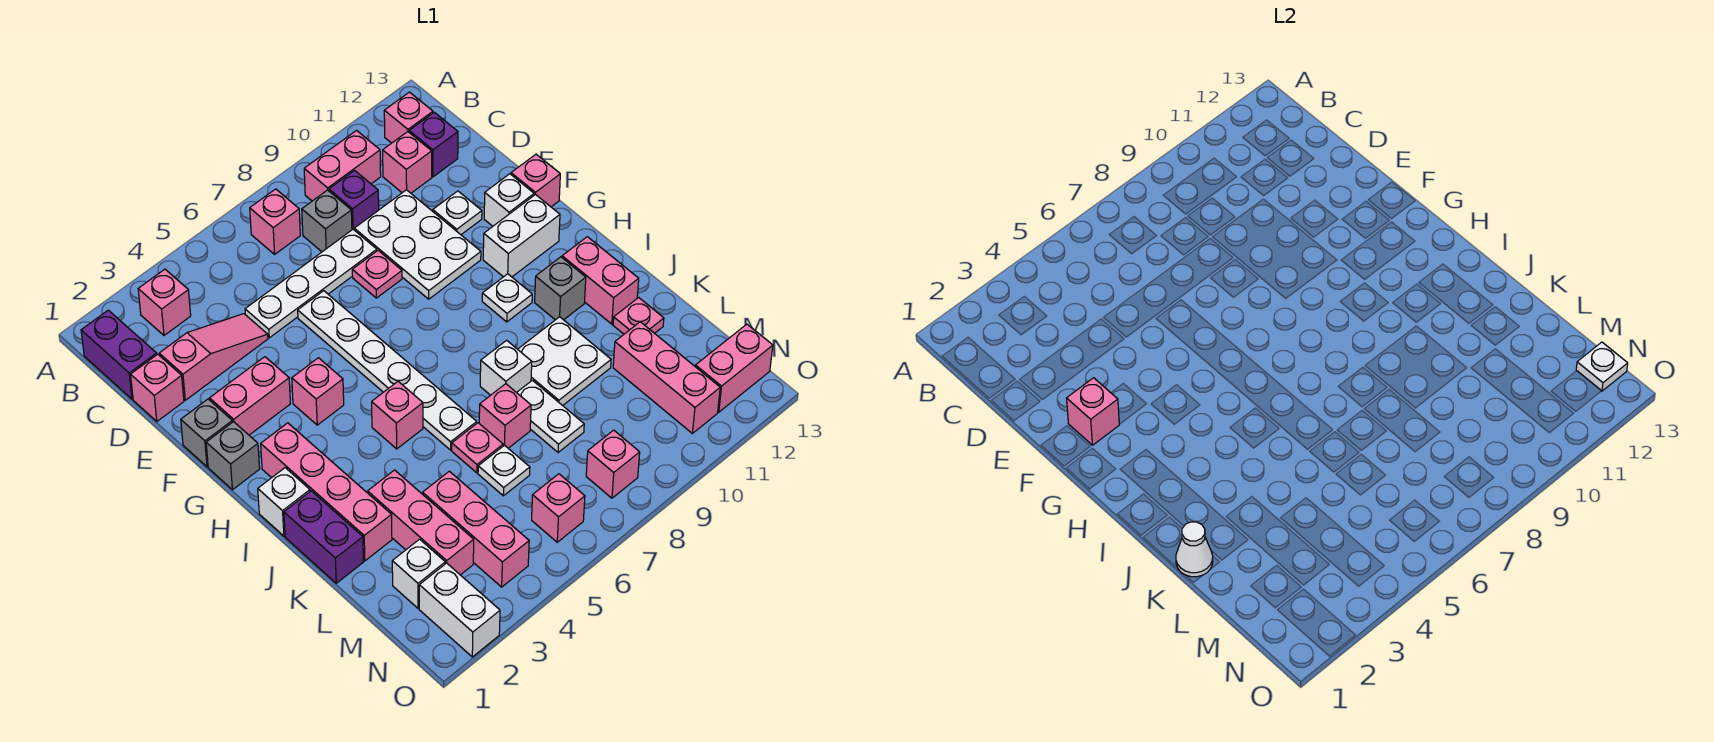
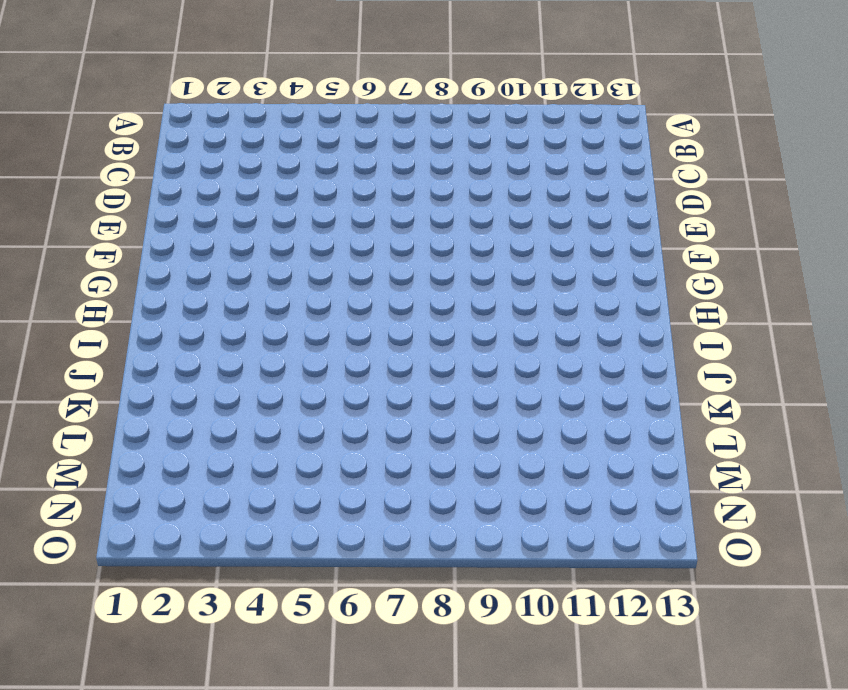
none -> purple brick B1:C1 level 1
none -> pink brick B3 level 1
none -> pink brick B7 level 1
none -> pink brick B9:B10 level 1

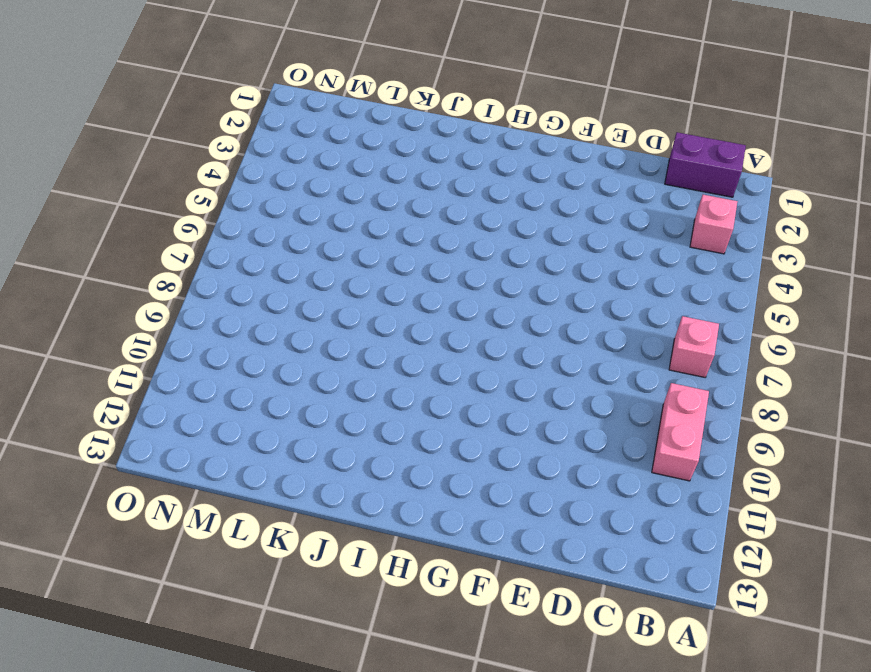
none -> pink brick B12 level 1
none -> grey brick C8 level 1
none -> purple brick C9 level 1
none -> pink brick C11 level 1

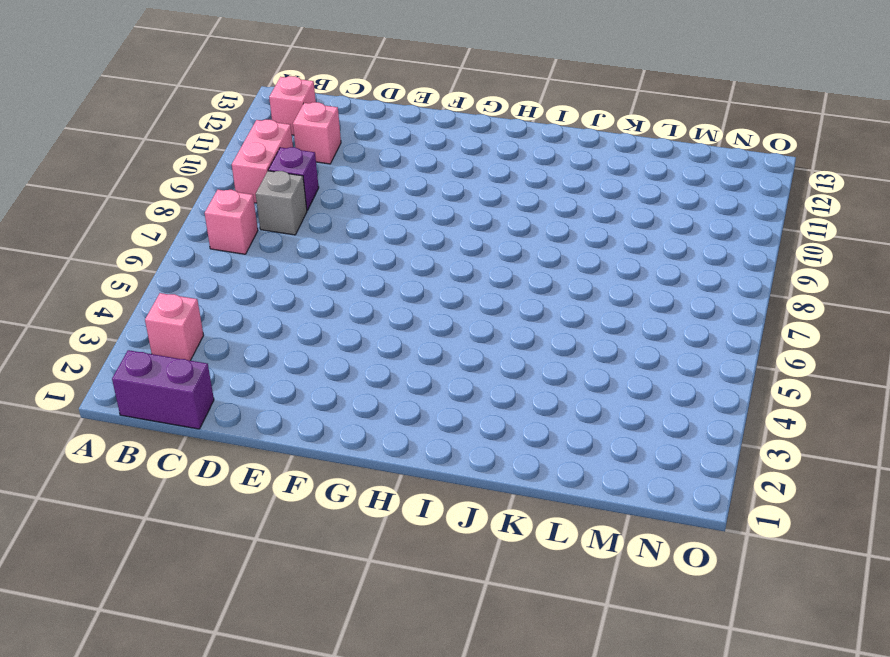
none -> purple brick C12 level 1
none -> pink brick D1 level 1
none -> pink slope D2:D4 level 1 top 2
none -> white plate D5:D8 level 1

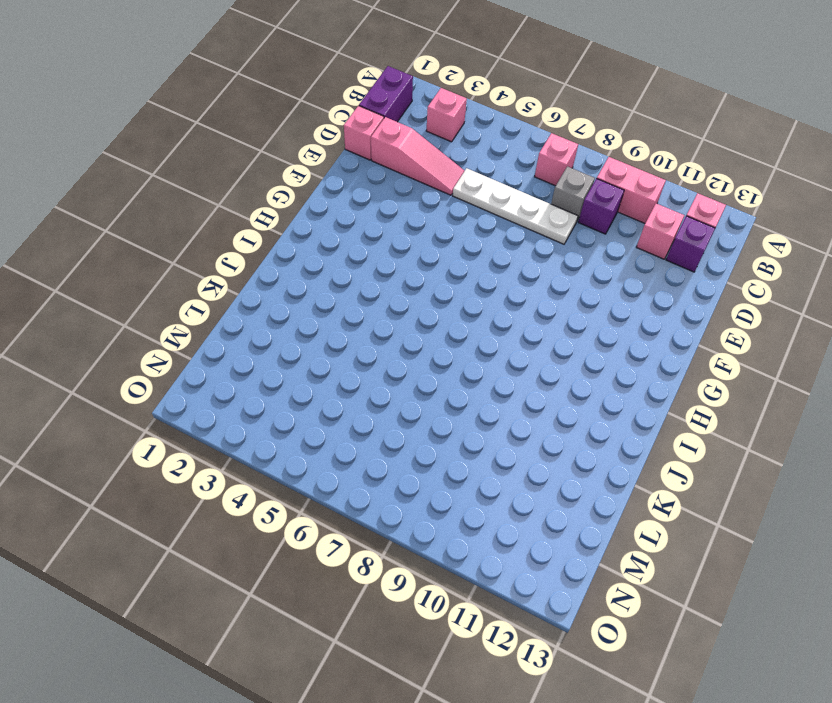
none -> white plate D9:F10 level 1
none -> white plate E6:J6 level 1
none -> pink plate E8 level 1
none -> white plate E11 level 1

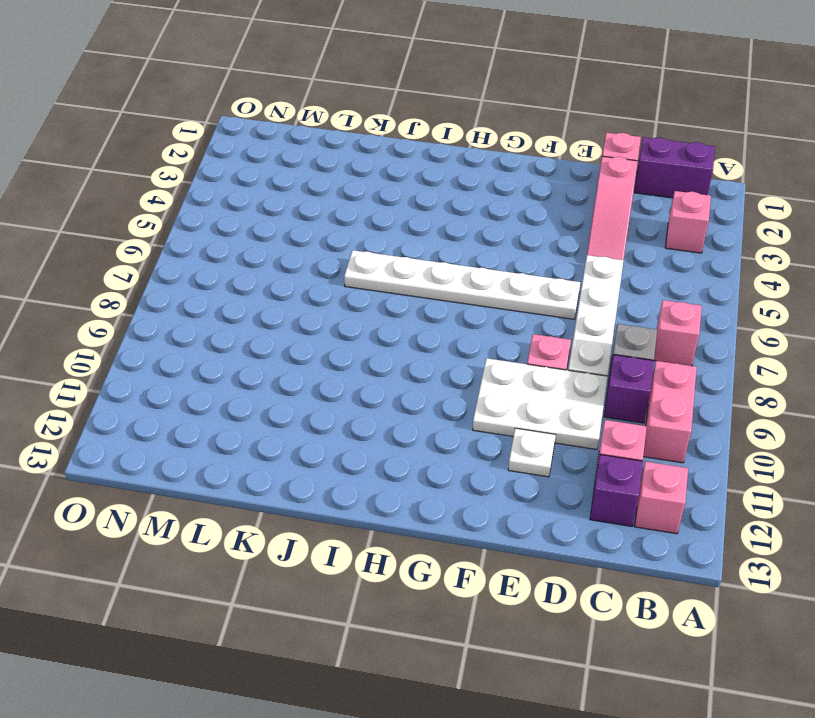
none -> grey brick F1 level 1
none -> pink brick F2:F3 level 1
none -> white brick F12 level 1
none -> pink brick F13 level 1

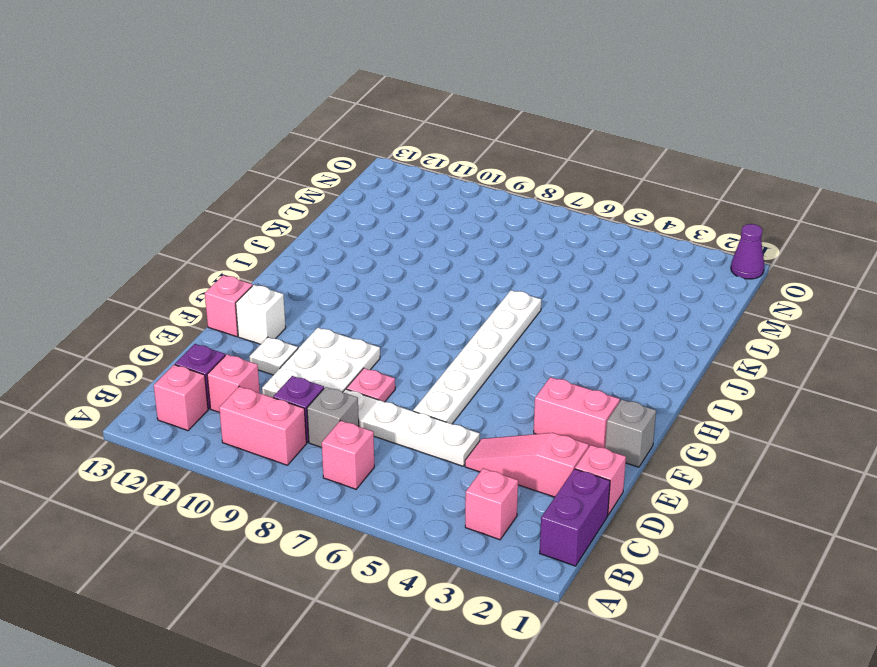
purple cone O1 level 1 -> none
none -> grey brick G1 level 1
none -> pink brick G4 level 1
none -> white brick G11:G12 level 1
none -> pink brick H2:K2 level 1

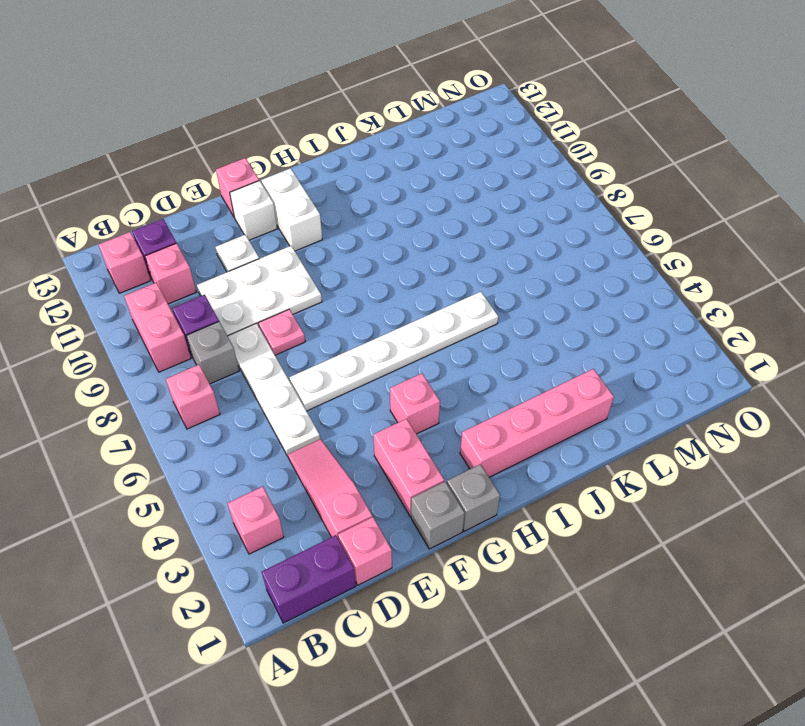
none -> white plate H10 level 1
none -> white brick I1 level 1
none -> pink brick I5 level 1
none -> grey brick I11 level 1

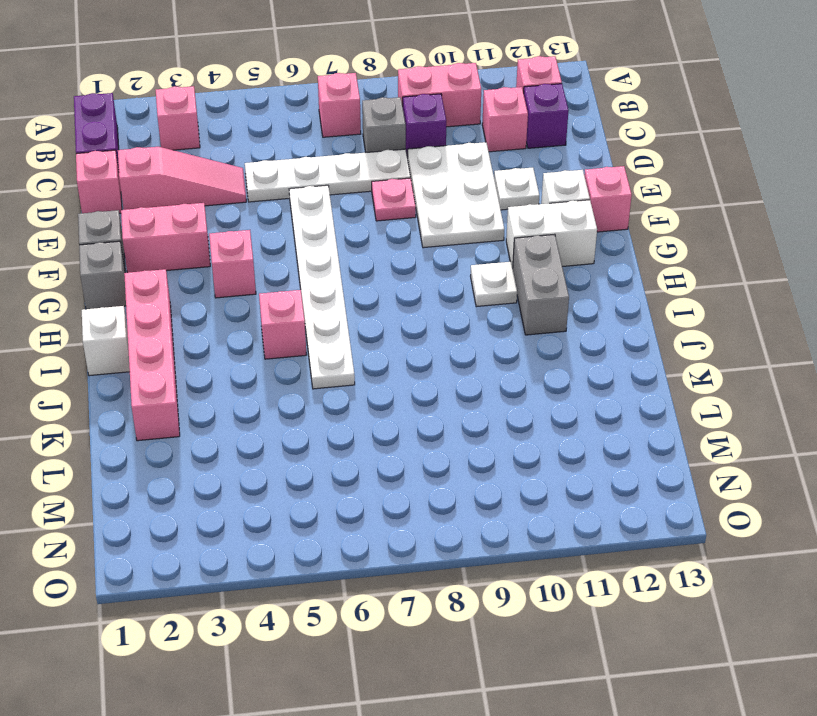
grey brick H11:I11 level 1 -> grey brick I11 level 1
none -> pink brick I12:J12 level 1
none -> purple brick J1:K1 level 1
none -> white brick J8 level 1
none -> white plate J9:K10 level 1

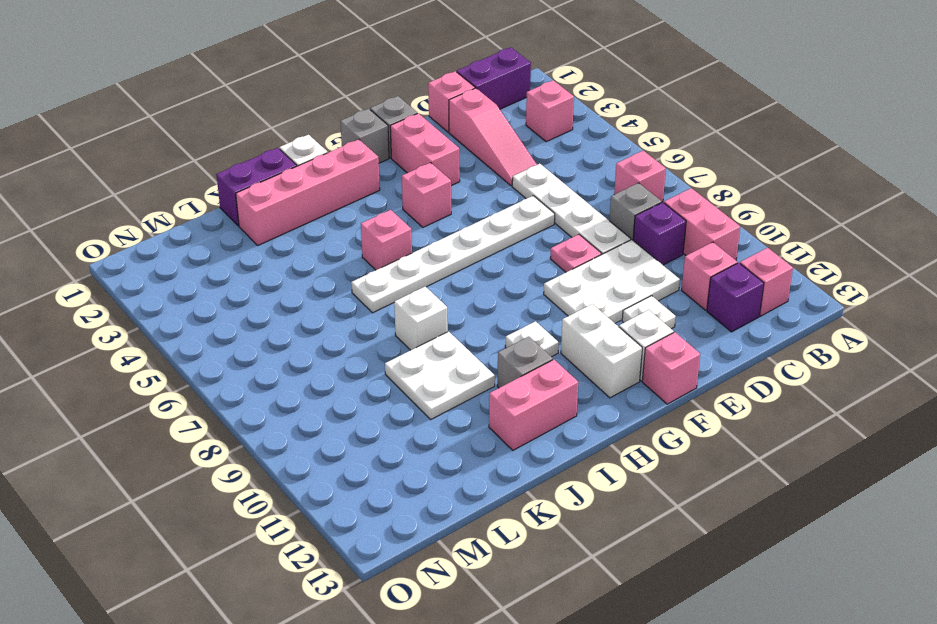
none -> pink brick K3:M3 level 1
none -> pink plate K6 level 1
none -> pink brick K7 level 1
none -> white plate K8:L8 level 1

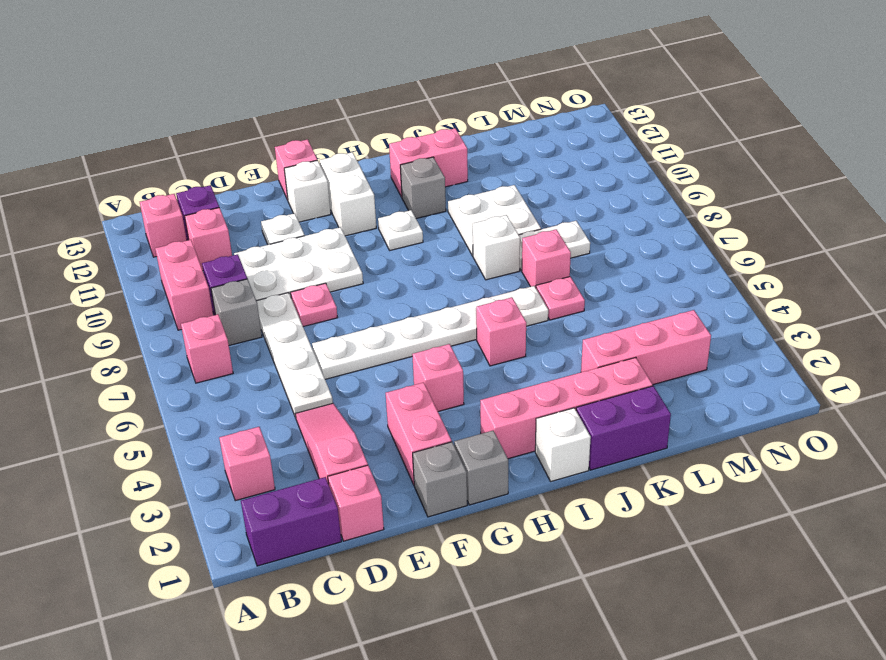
none -> pink plate K12 level 1
none -> pink brick L4:N4 level 1
none -> white plate L6 level 1
none -> pink brick L11:N11 level 1

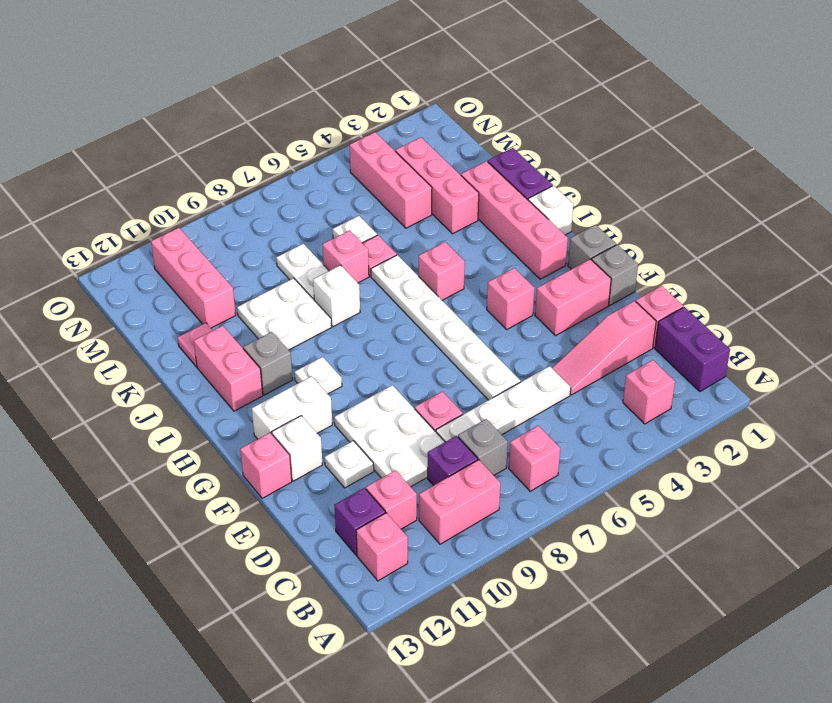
none -> white brick M2 level 1
none -> white brick N2:O2 level 1
none -> pink brick N6 level 1
none -> pink brick N8 level 1

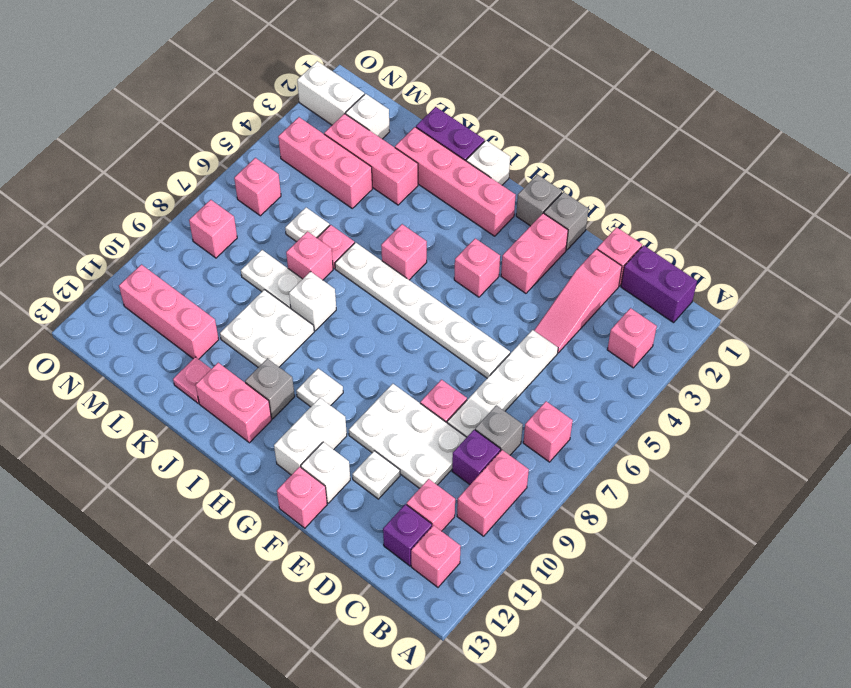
none -> pink brick N12:N13 level 1
none -> pink brick F2 level 2
none -> white cone K1 level 2
none -> white plate N13 level 2

